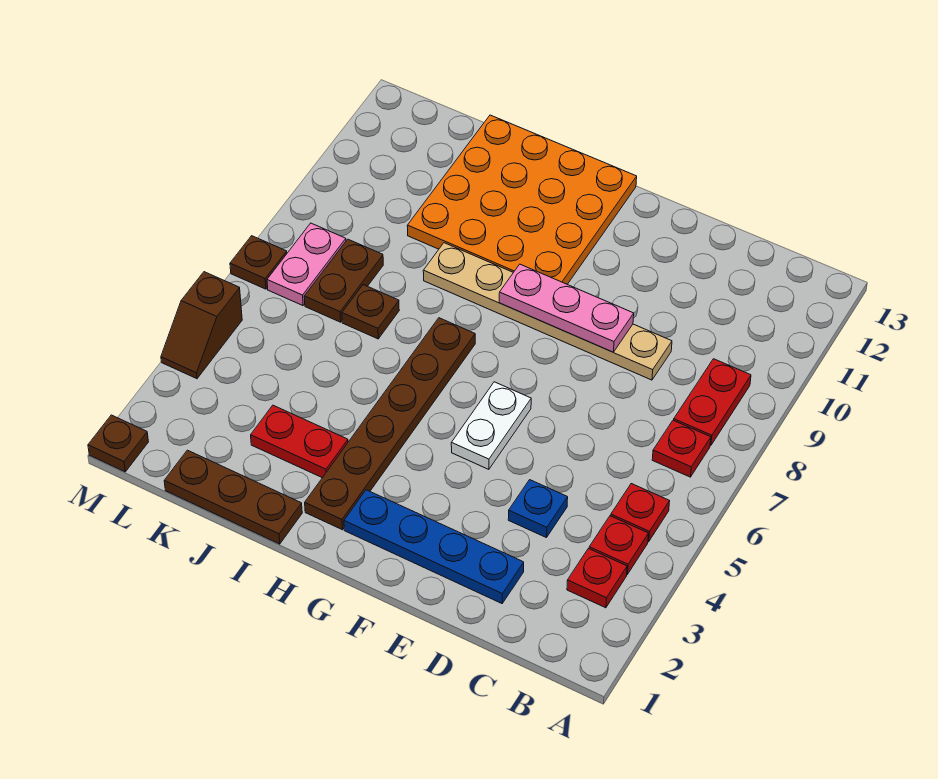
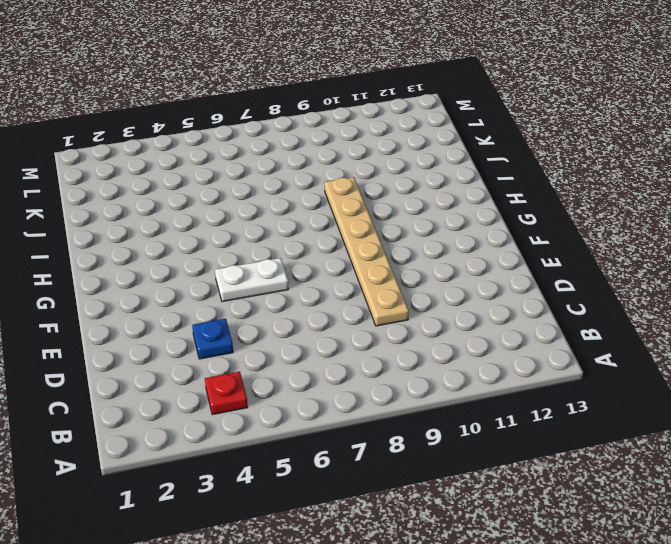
none -> red plate B3 level 1
none -> red plate B5 level 1
none -> red plate B7 level 1

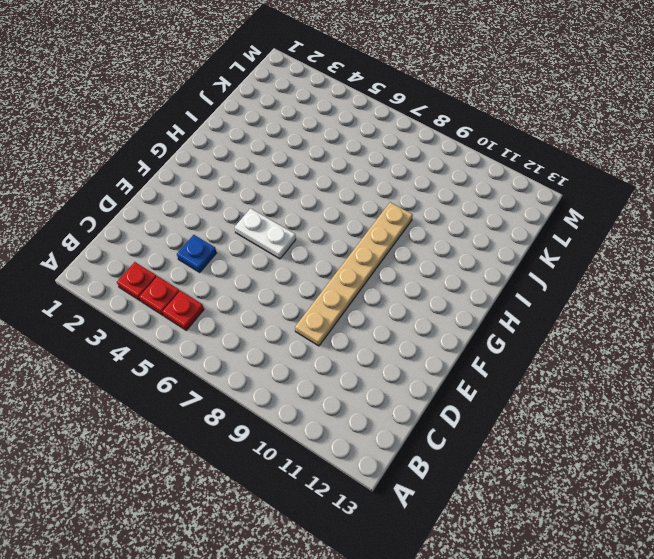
none -> red plate B7 level 1
none -> red plate B8:B9 level 1
none -> blue plate D2:G2 level 1

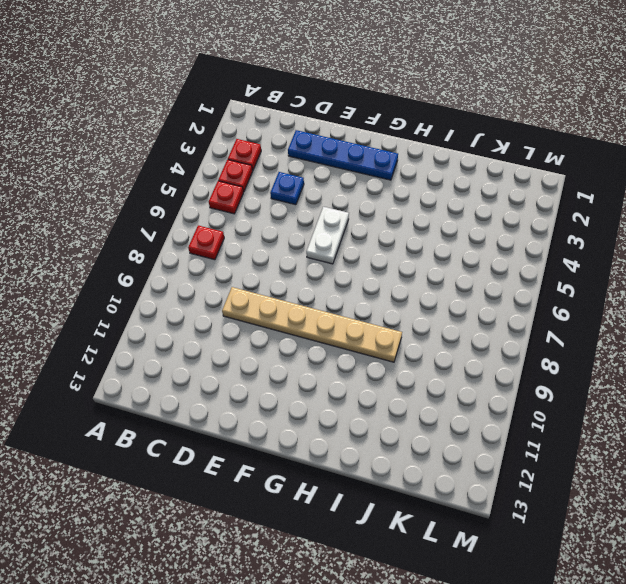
none -> red plate B8:B9 level 1
none -> orange plate G10:J13 level 1
none -> brown plate H2:H7 level 1

